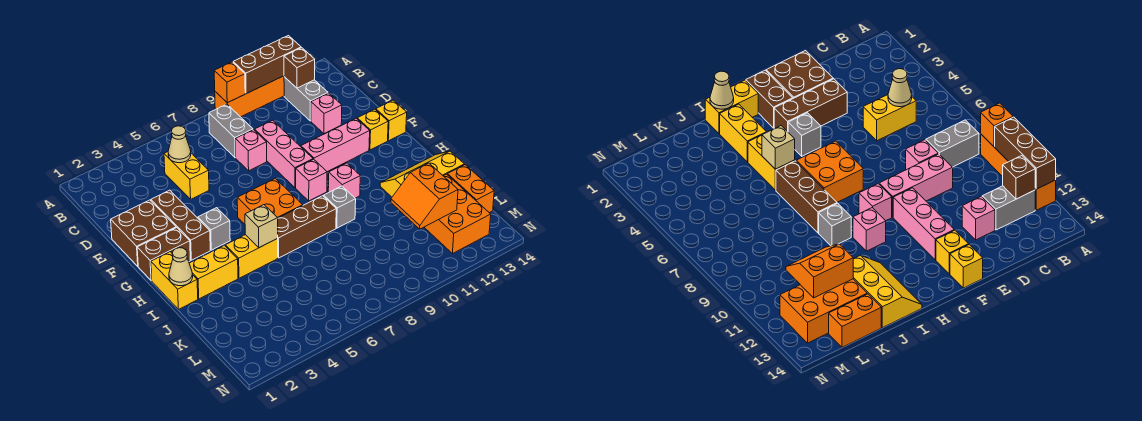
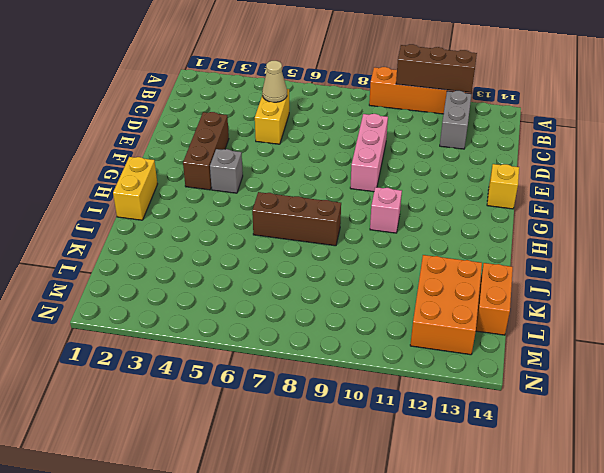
none -> grey brick B8:C8 level 1
none -> pink brick D8 level 1
none -> pink brick D12 level 1
none -> brown brick E1:F2 level 1

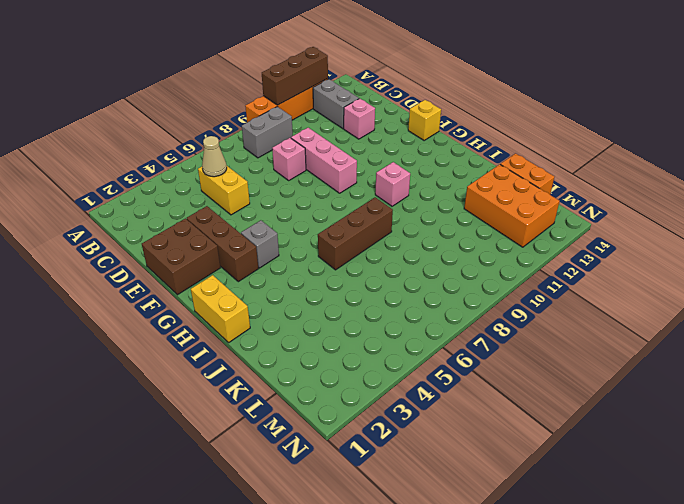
grey brick B8:B9 level 1 -> grey brick B8:C8 level 1
none -> pink brick F10:F12 level 1
none -> yellow brick F13 level 1
none -> brown brick G1:G2 level 1
none -> orange brick G6:H7 level 1

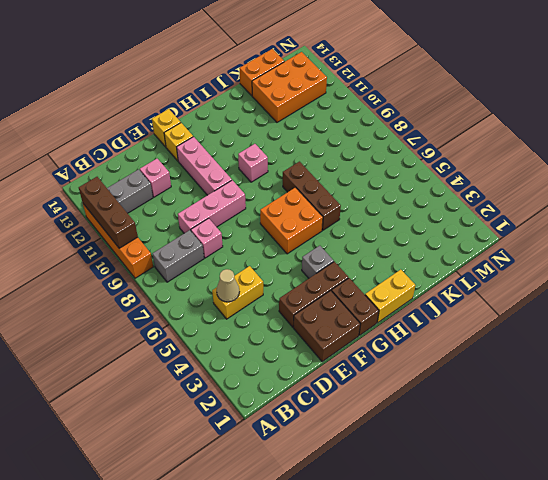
none -> pink brick G9 level 1
none -> yellow brick I2:I3 level 1
none -> yellow brick I4:I5 level 1
none -> grey brick I9 level 1

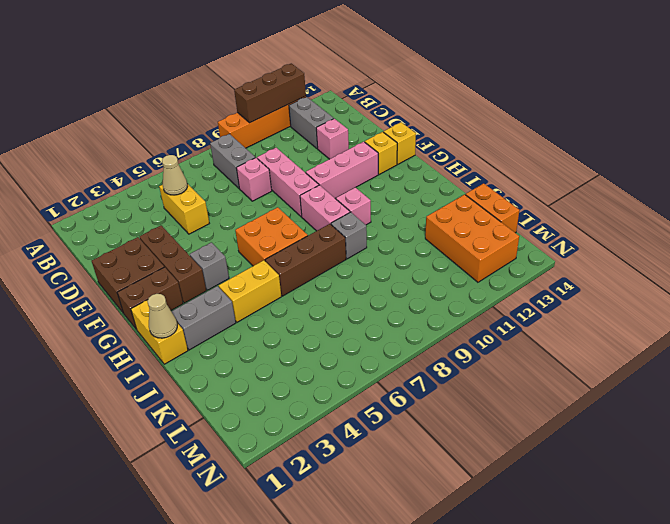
pink brick G9:H9 level 1 -> pink brick G9 level 1
grey brick I2:I3 level 1 -> yellow brick I2:I3 level 1
none -> yellow slope I12:J14 level 1 top J
none -> orange brick A9 level 2
none -> brown brick B12 level 2
none -> tan brick I5 level 2

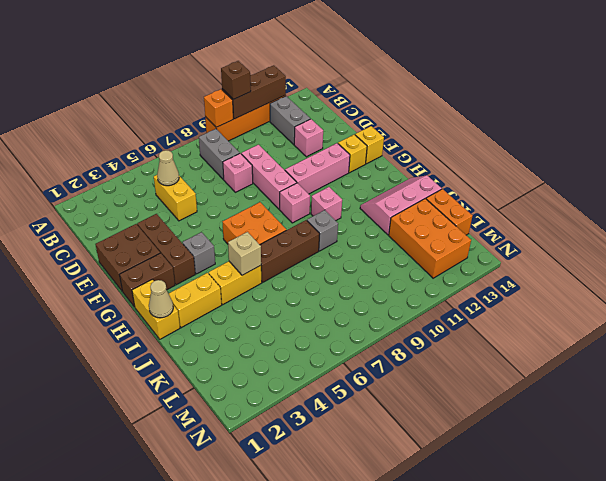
brown brick A10 level 3 -> brown brick B12 level 2
pink slope I12:J14 level 1 top J -> yellow slope I12:J14 level 1 top J
none -> orange slope K11:L12 level 2 top 12

